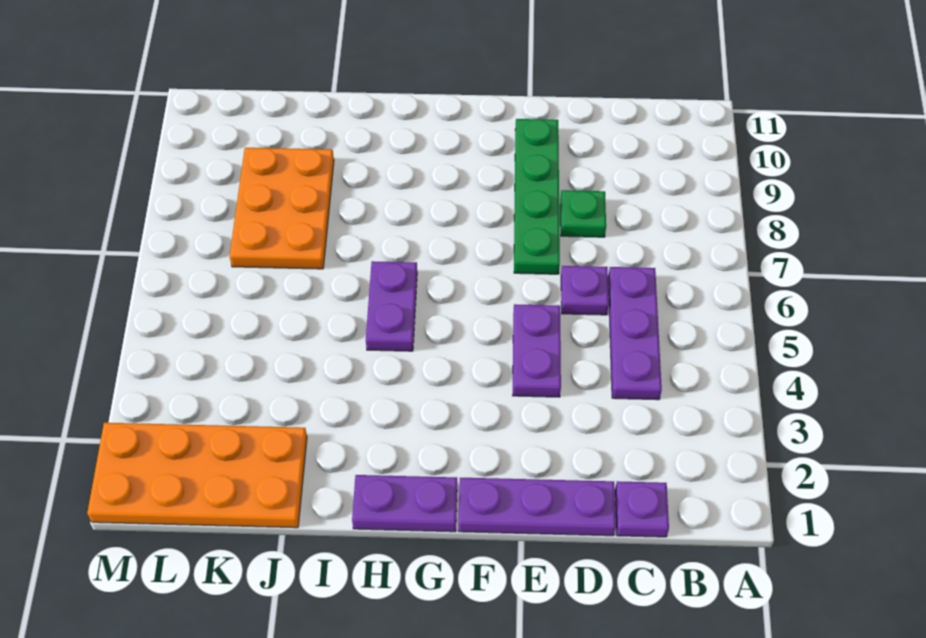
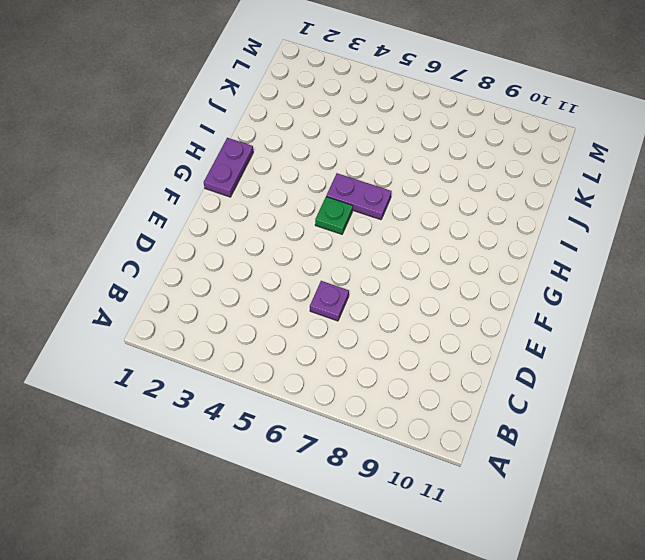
green plate G5 level 1 -> green plate D8 level 1
none -> purple plate C1 level 1
none -> purple plate C4:C6 level 1

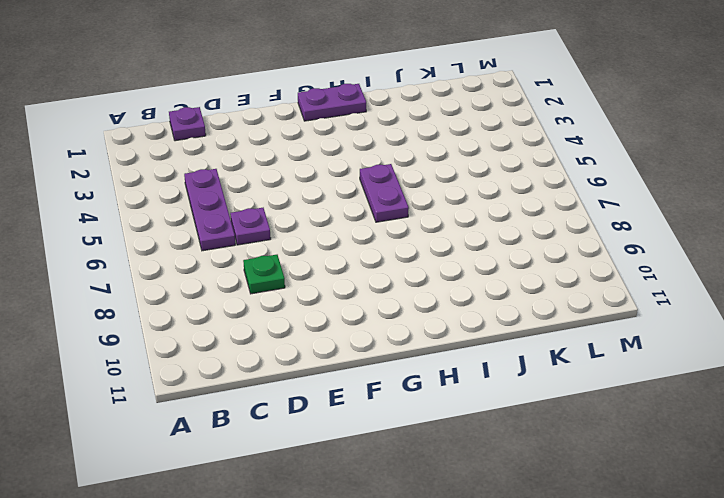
none -> purple plate D1:F1 level 1
none -> purple plate E4:E5 level 1

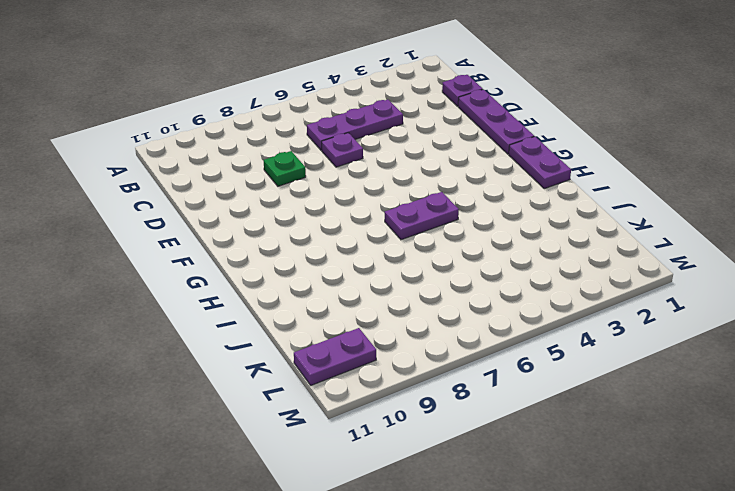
purple plate L10:L11 level 1 -> purple plate E4:E5 level 1
none -> green plate E7:E10 level 1
none -> orange plate J1:M2 level 1

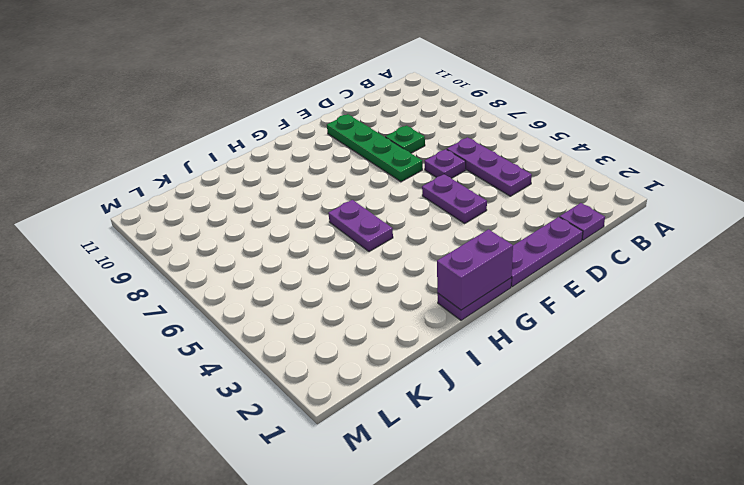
purple brick G1:H1 level 2 -> none
none -> orange plate J1:M2 level 1
none -> orange plate J7:K9 level 1

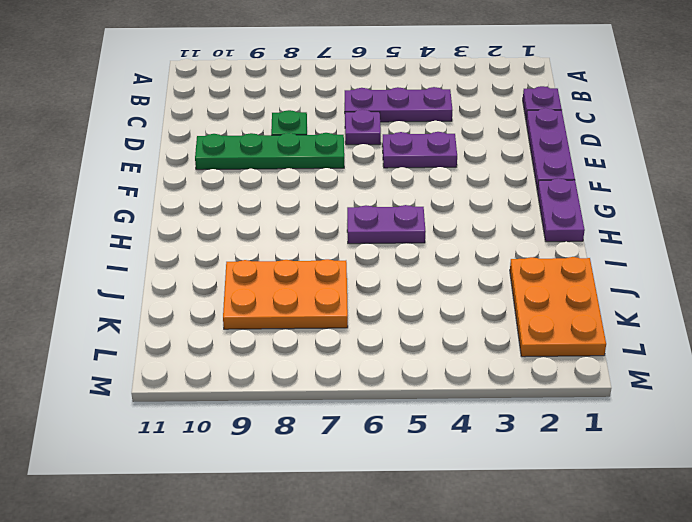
orange plate J1:L2 level 1 -> orange plate J1:M2 level 1

